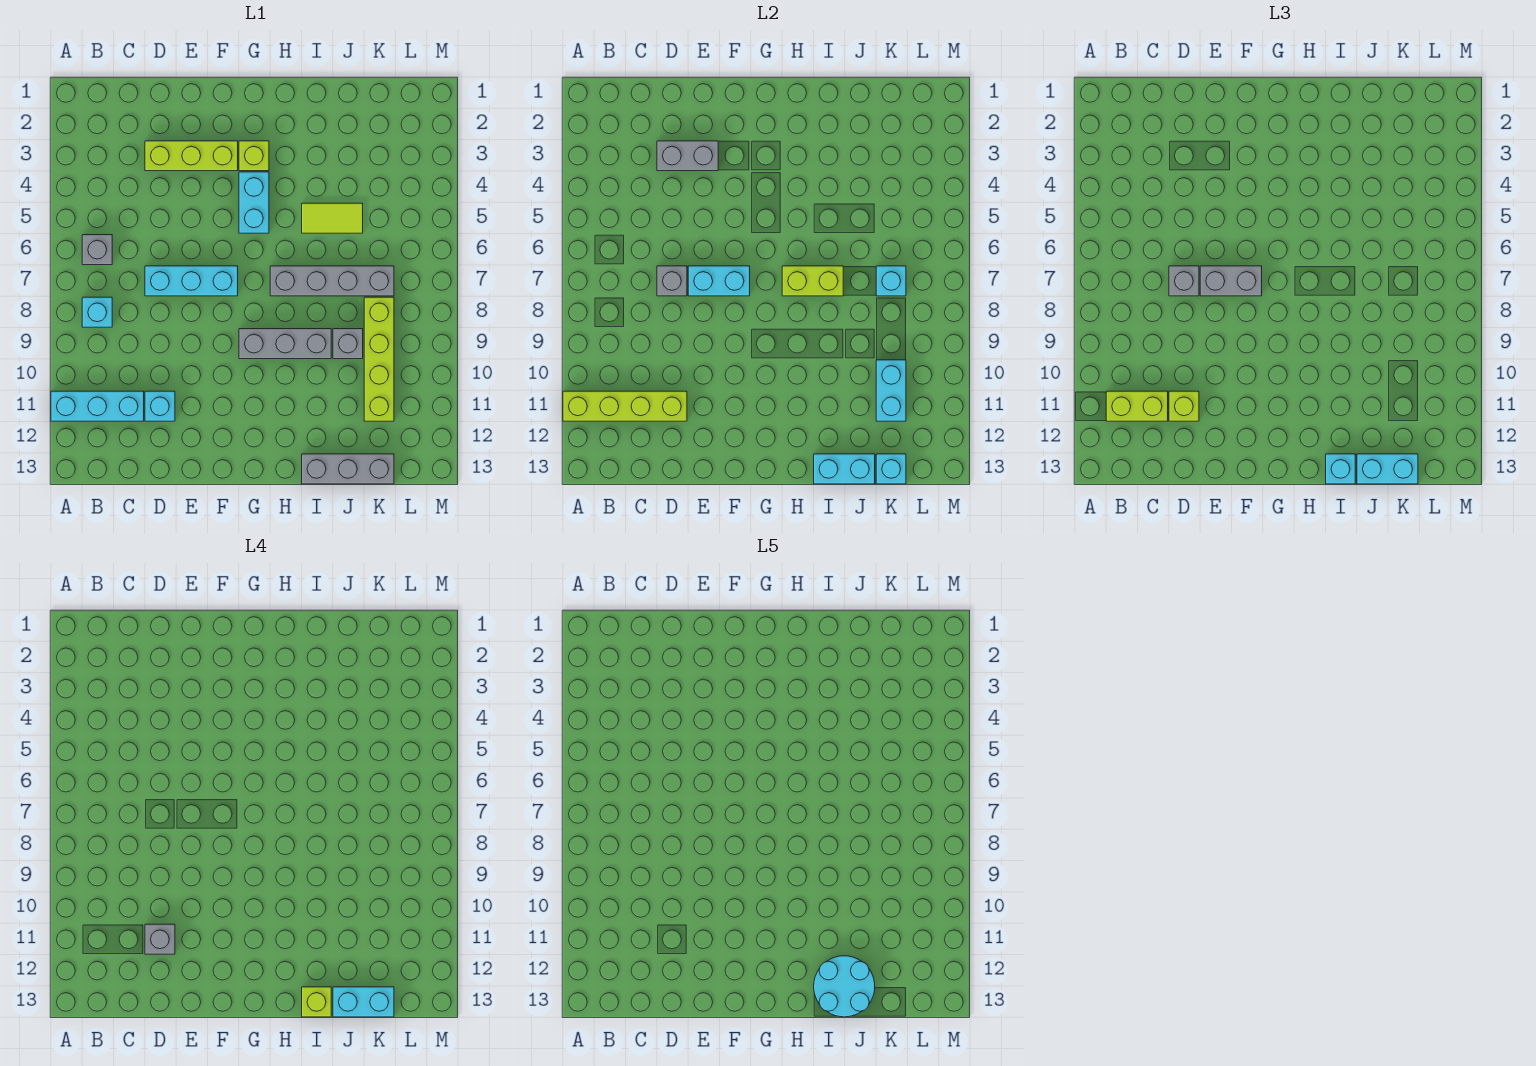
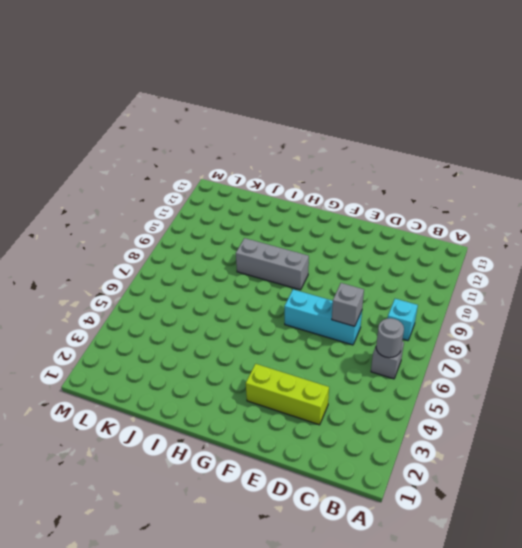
grey round brick B6 level 2 -> none
none -> cyan brick A11:C11 level 1
none -> cyan brick D11 level 1
none -> lime brick G3 level 1
none -> cyan brick G4:G5 level 1

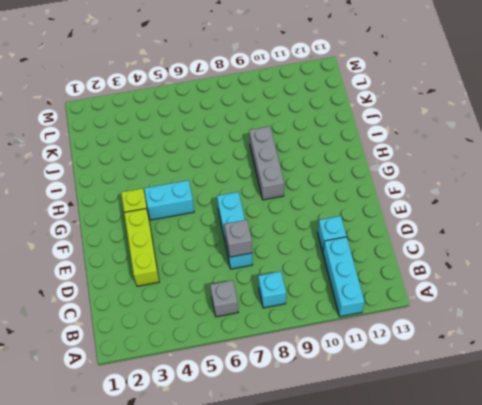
none -> grey brick H7:K7 level 1
none -> lime tile I5:J5 level 1
none -> grey brick I13:K13 level 1
none -> grey brick J9 level 1

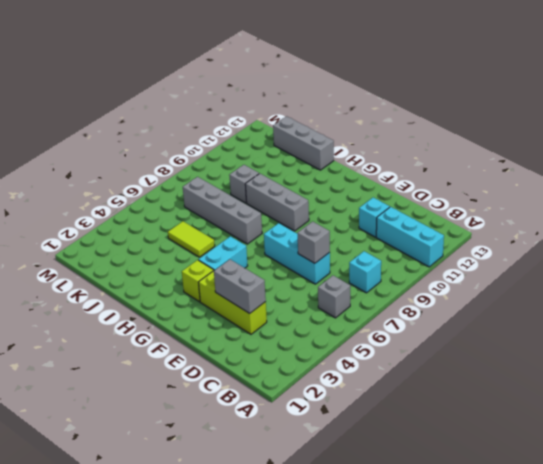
none -> lime brick K8:K11 level 1
none -> lime brick A11:D11 level 2
none -> cyan brick E7:F7 level 2
none -> lime brick H7:I7 level 2

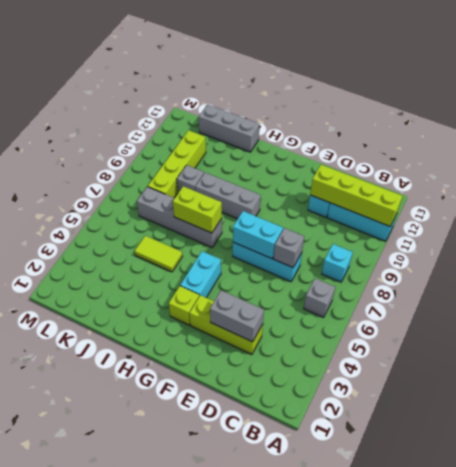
none -> cyan brick I13:J13 level 2
none -> cyan brick K7 level 2
none -> cyan brick K10:K11 level 2
none -> cyan brick K13 level 2

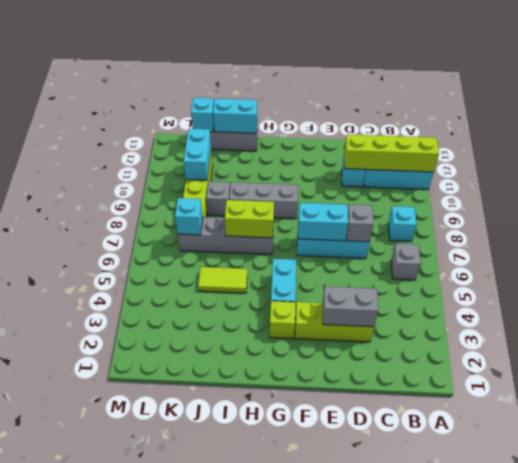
none -> lime brick B11:C11 level 3
none -> grey brick D7 level 3
none -> lime brick D11 level 3
none -> grey brick E7:F7 level 3

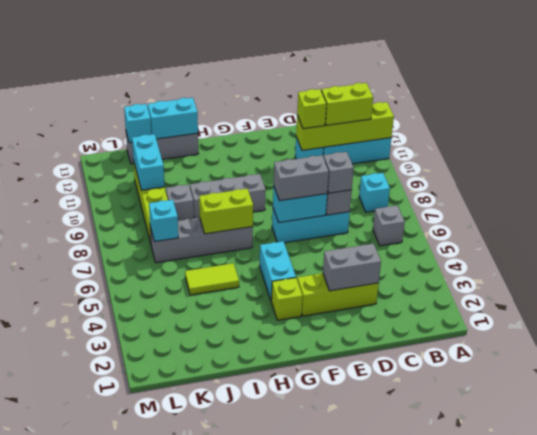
none -> cyan brick I13 level 3
none -> cyan brick J13:K13 level 3
none -> grey brick D11 level 4
none -> lime brick I13 level 4

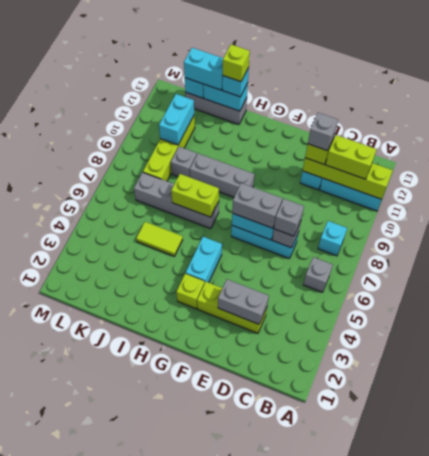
none -> cyan brick K7 level 2
none -> cyan brick J13:K13 level 4
none -> cyan round brick I12:J13 level 5

